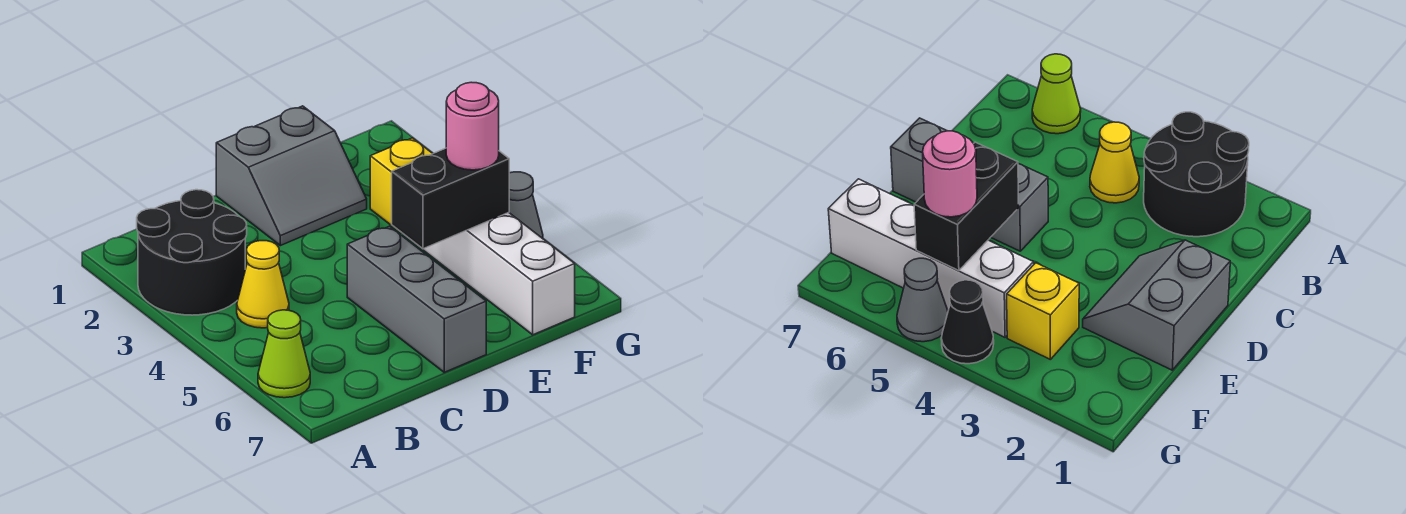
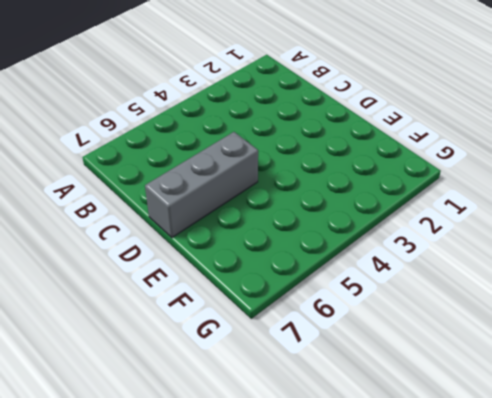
none -> black round brick A2:B3 level 1
none -> lime cone A6 level 1

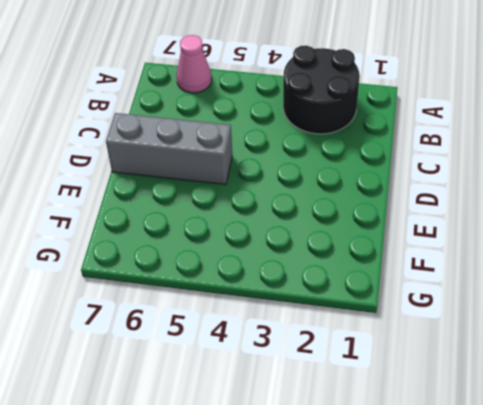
pink cone A6 level 1 -> lime cone A6 level 1
none -> yellow cone B4 level 1
none -> grey slope D1:E2 level 1 top 1

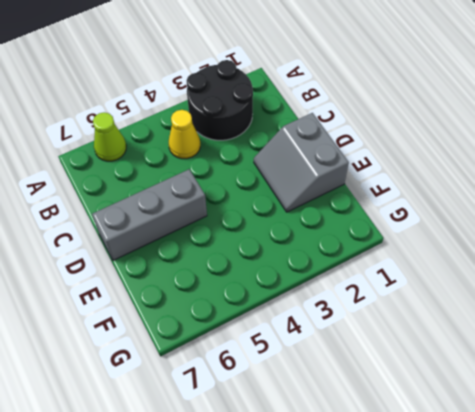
none -> yellow brick F3 level 1
none -> white brick F4:F7 level 1

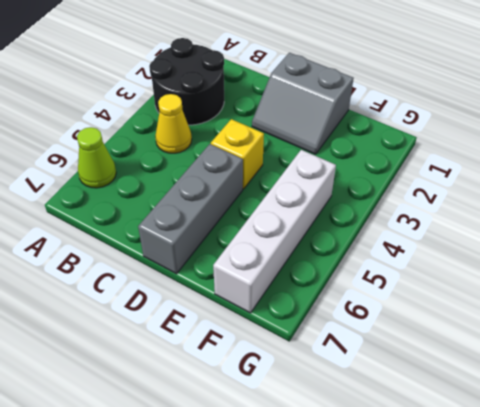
yellow brick D4 level 1 -> yellow brick F3 level 1
none -> black cone G4 level 1
none -> grey cone G5 level 1

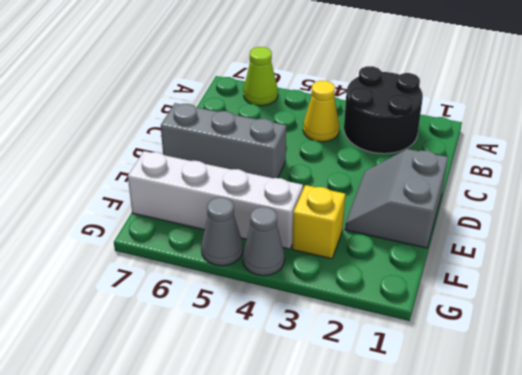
grey cone G4 level 1 -> black cone G4 level 1
none -> black brick E5:F5 level 2
none -> pink round brick F5 level 3

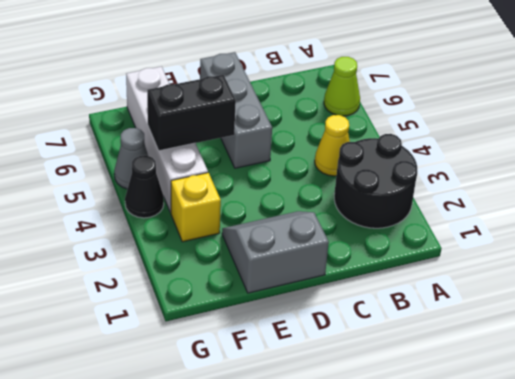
none -> pink round brick F5 level 3

